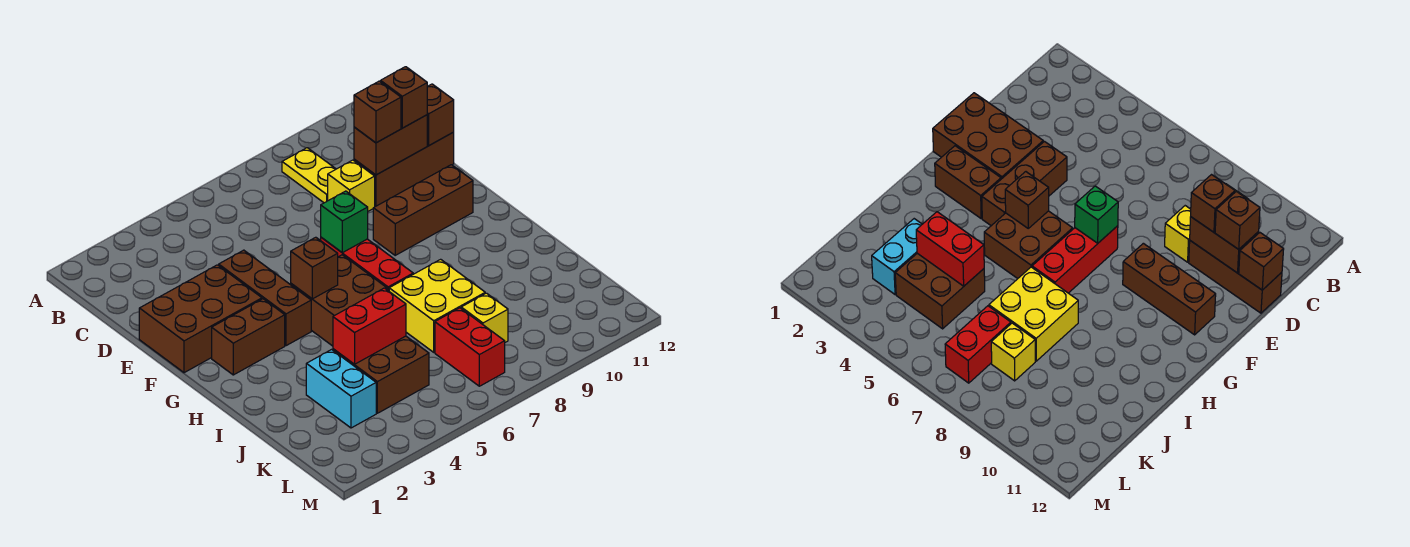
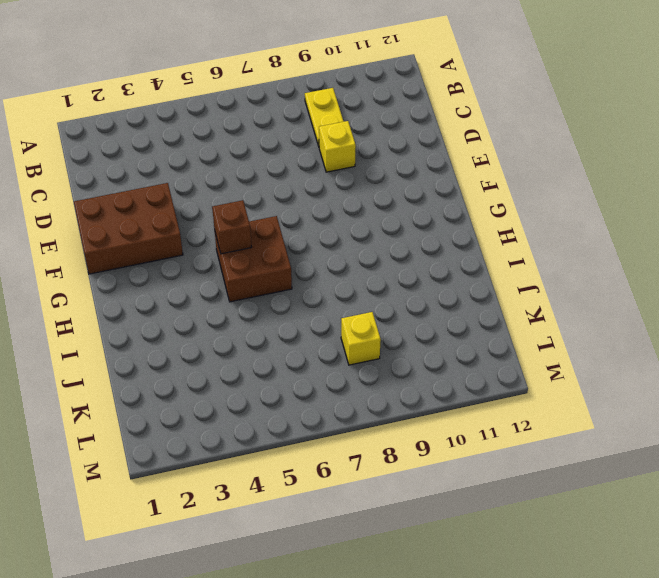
none -> brown brick D10:D12 level 1
none -> brown brick E4:G4 level 1
none -> red brick F7:H7 level 1

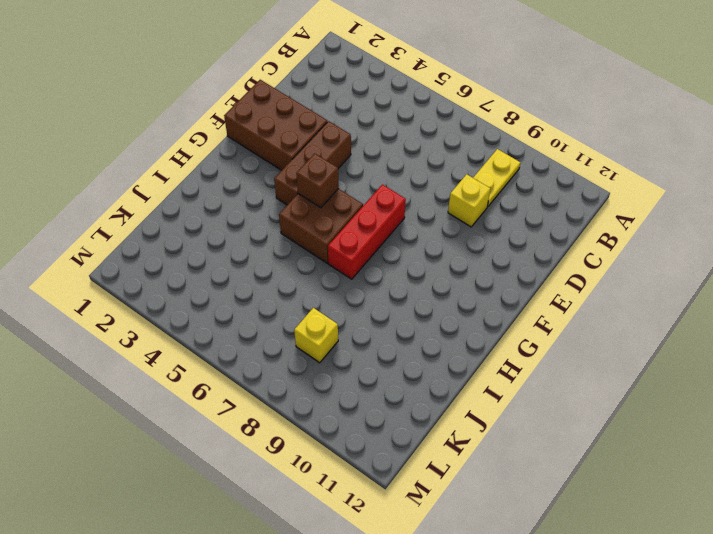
none -> brown brick D10:D12 level 1
none -> brown brick F9:F11 level 1
none -> brown brick G2:G3 level 1

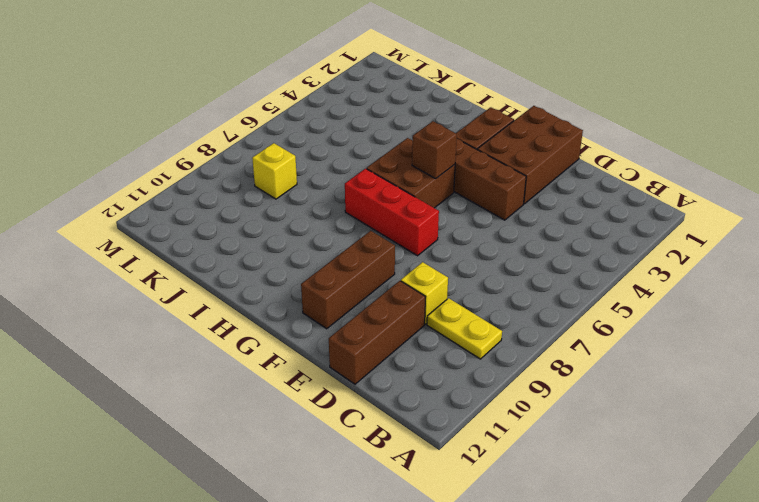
none -> yellow brick I7:J8 level 1
none -> cyan brick J3:K3 level 1
none -> brown brick J4:K5 level 1

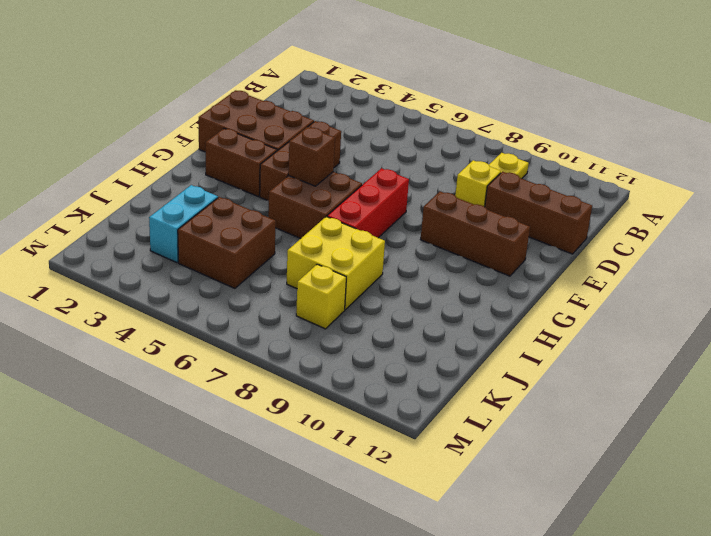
none -> red brick K7:L7 level 1
none -> brown brick D10:D11 level 2
none -> brown brick D12 level 2

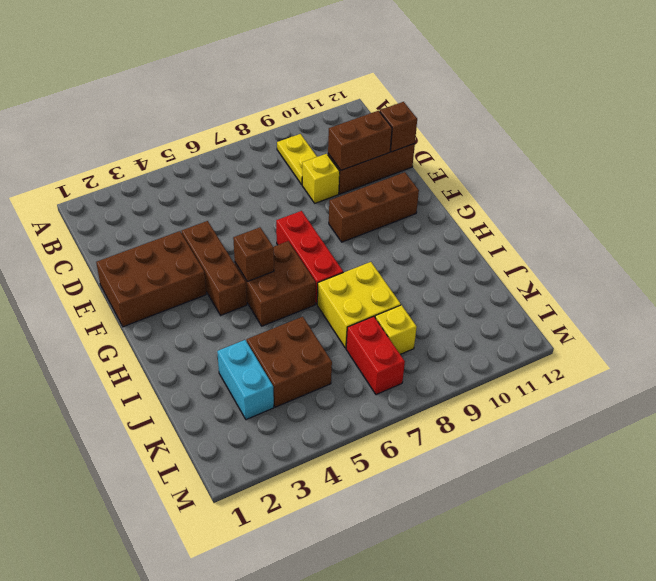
none -> brown brick G2:G3 level 1
none -> green brick F7 level 2
none -> red brick J4:J5 level 2

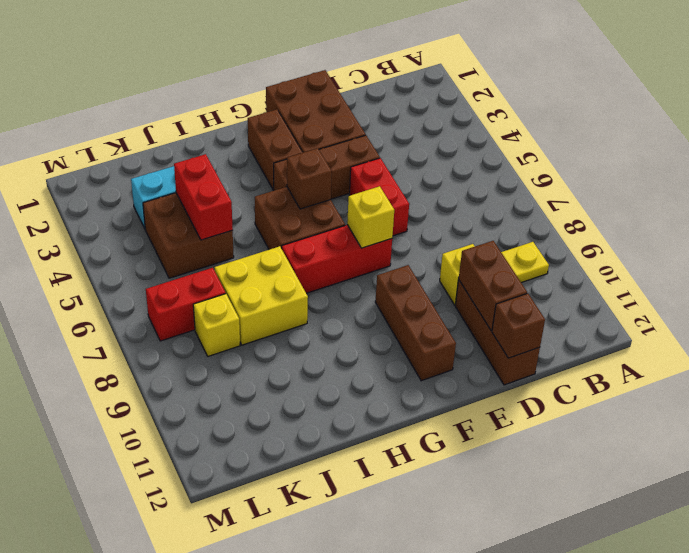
red brick E5:E6 level 1 -> none
yellow brick F7 level 2 -> green brick F7 level 2
none -> brown brick D10 level 3
none -> brown brick D11 level 3

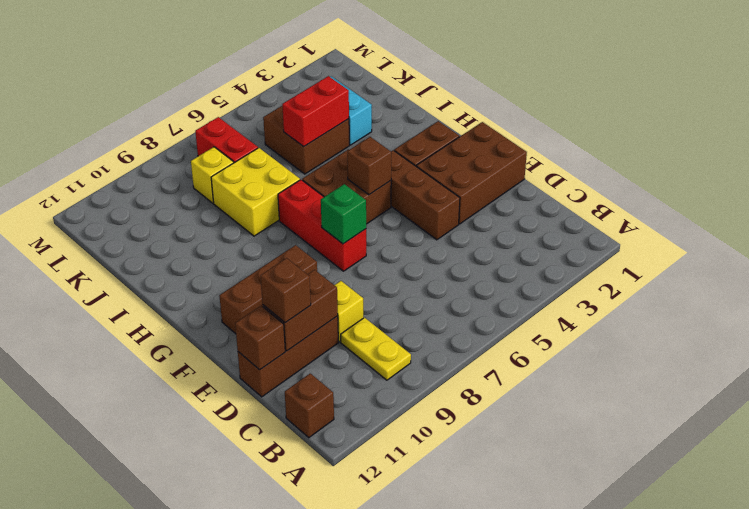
brown brick B12 level 1 -> brown brick D10 level 3

